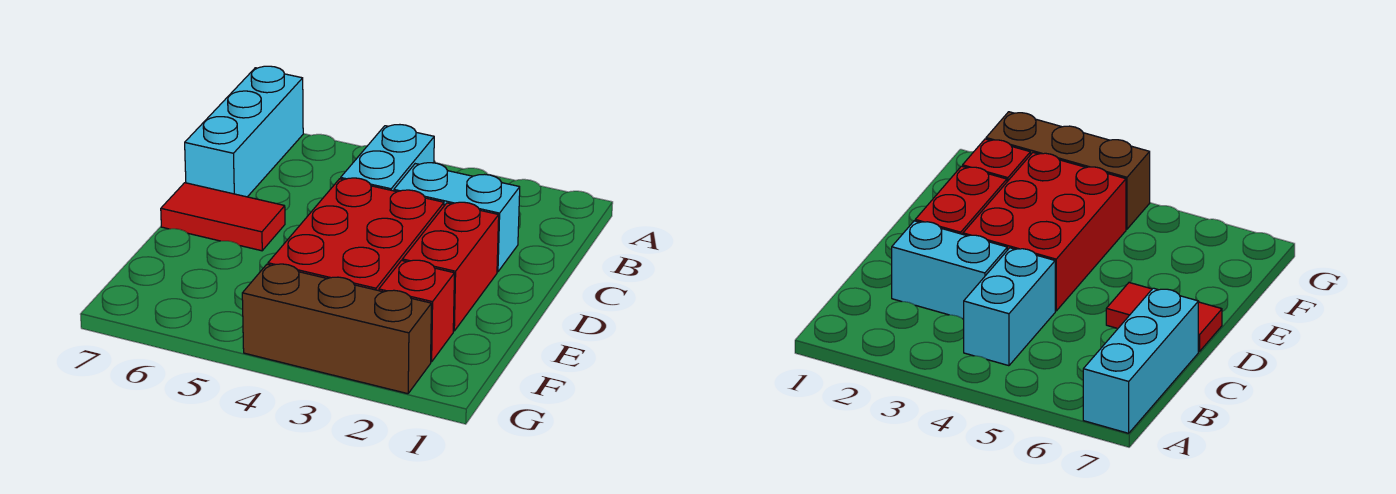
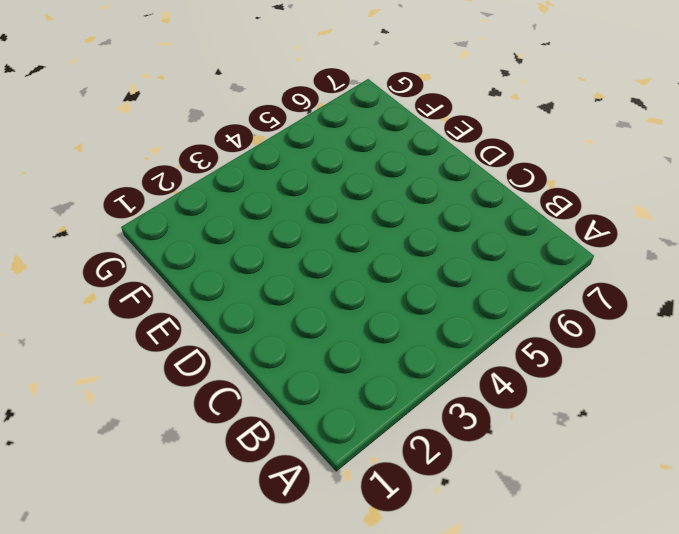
none -> cyan brick A7:C7 level 1
none -> cyan brick B4:C4 level 1

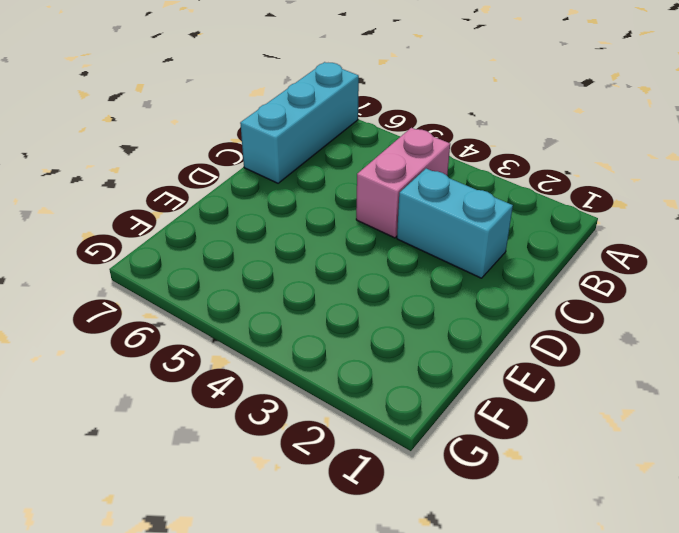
pink brick B4:C4 level 1 -> cyan brick B4:C4 level 1
none -> red brick D2:E2 level 1
none -> red brick D3:F4 level 1

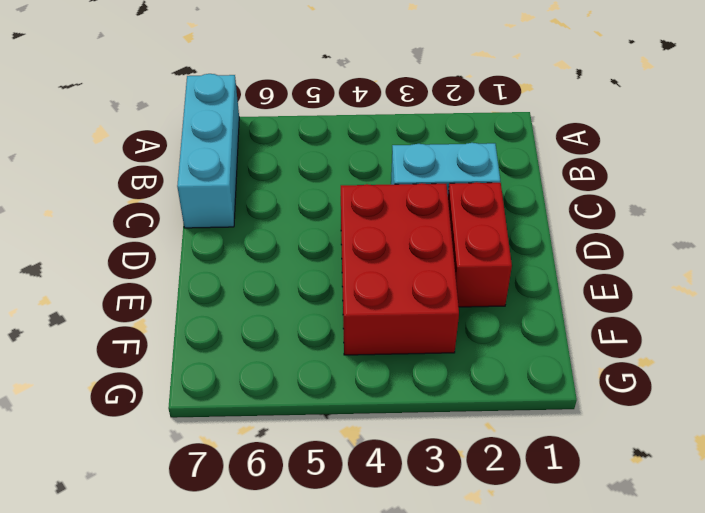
none -> cyan brick B4:C4 level 1
none -> red tile D6:D7 level 1

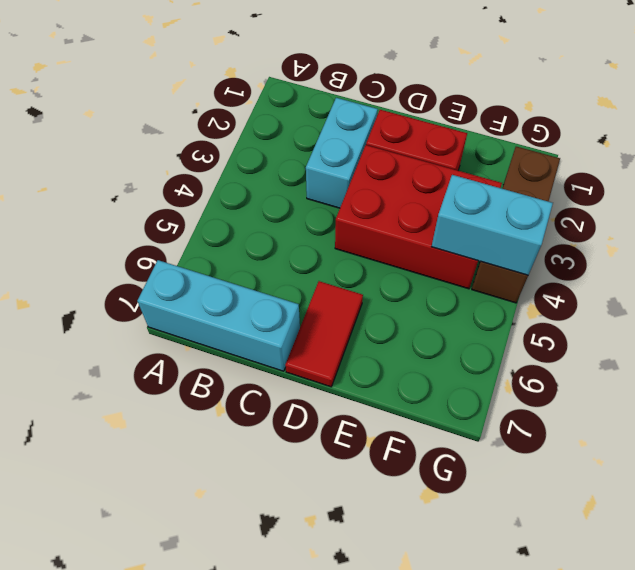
cyan brick F4:G4 level 2 -> cyan brick B4:C4 level 1
none -> red brick F2 level 1

